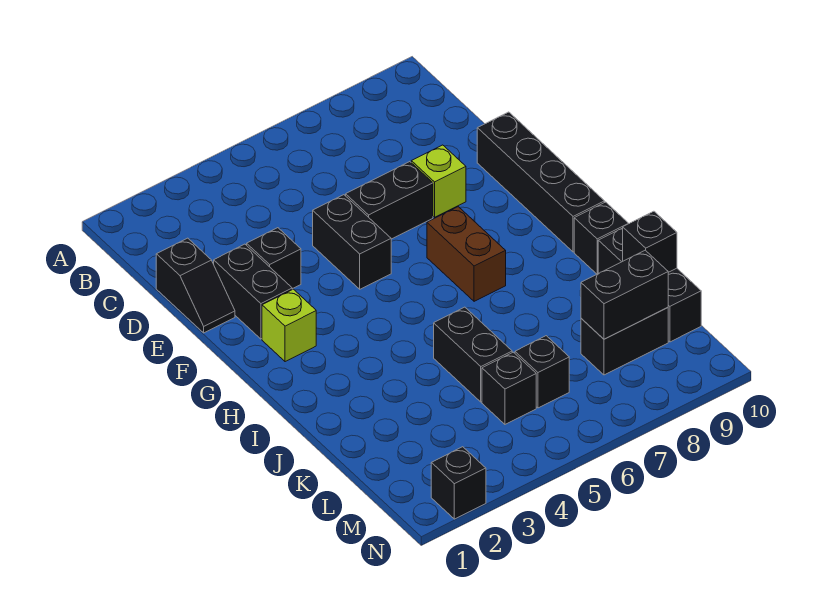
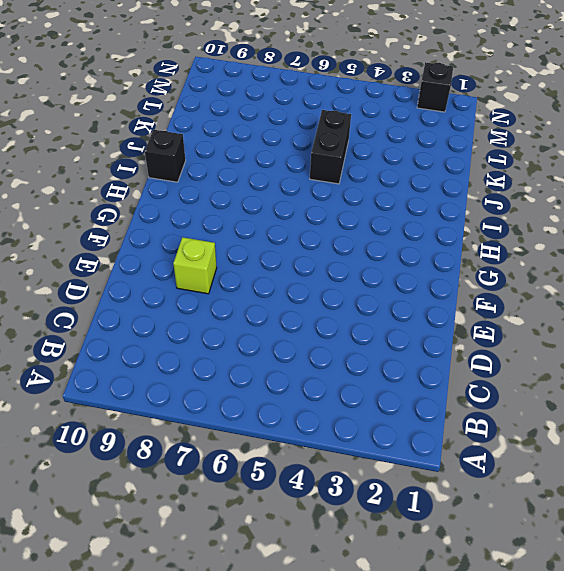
none -> black slope D1:E1 level 1 top D
none -> black brick E2:F2 level 1
none -> black brick E3 level 1

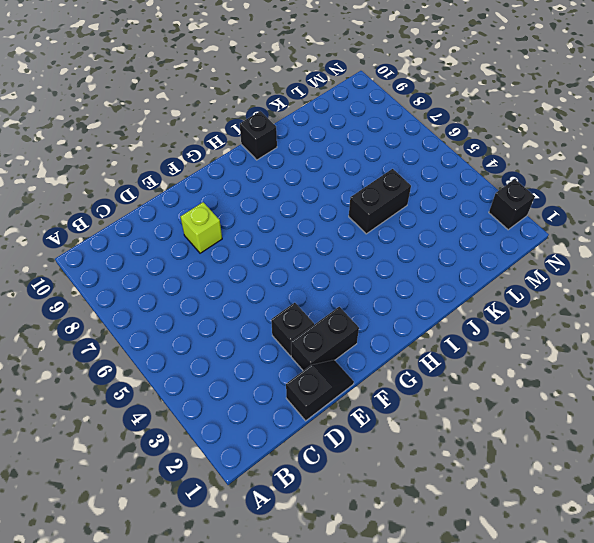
none -> black brick E5:F5 level 1
none -> black brick E6:E7 level 1
none -> black brick E10:H10 level 1

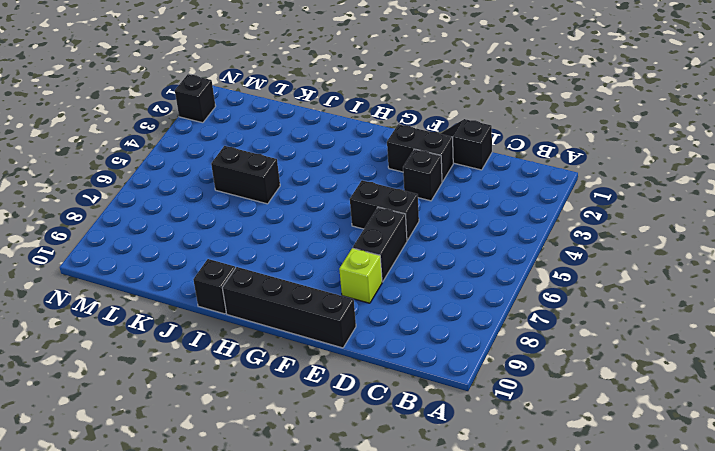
none -> lime brick G2 level 1
none -> brown brick G7:H7 level 1
none -> black brick J10:L10 level 1

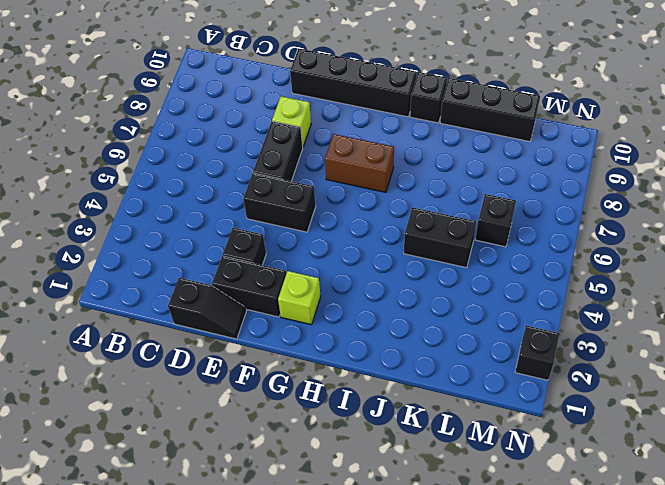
none -> black brick L5 level 1
none -> black brick L8:L9 level 1
none -> black brick K10 level 2

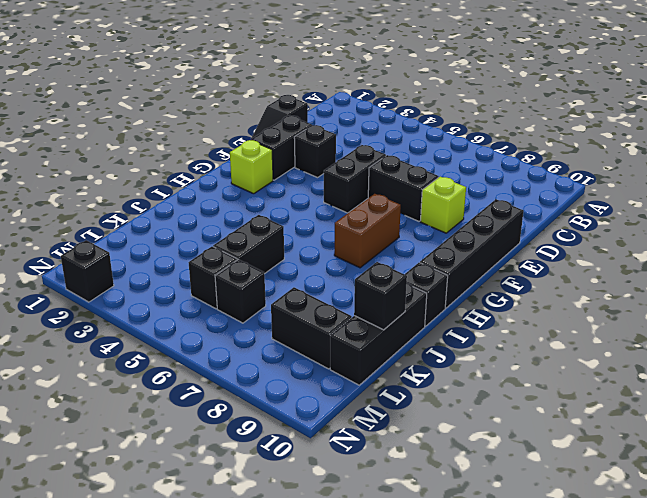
none -> black brick L8:L9 level 2

